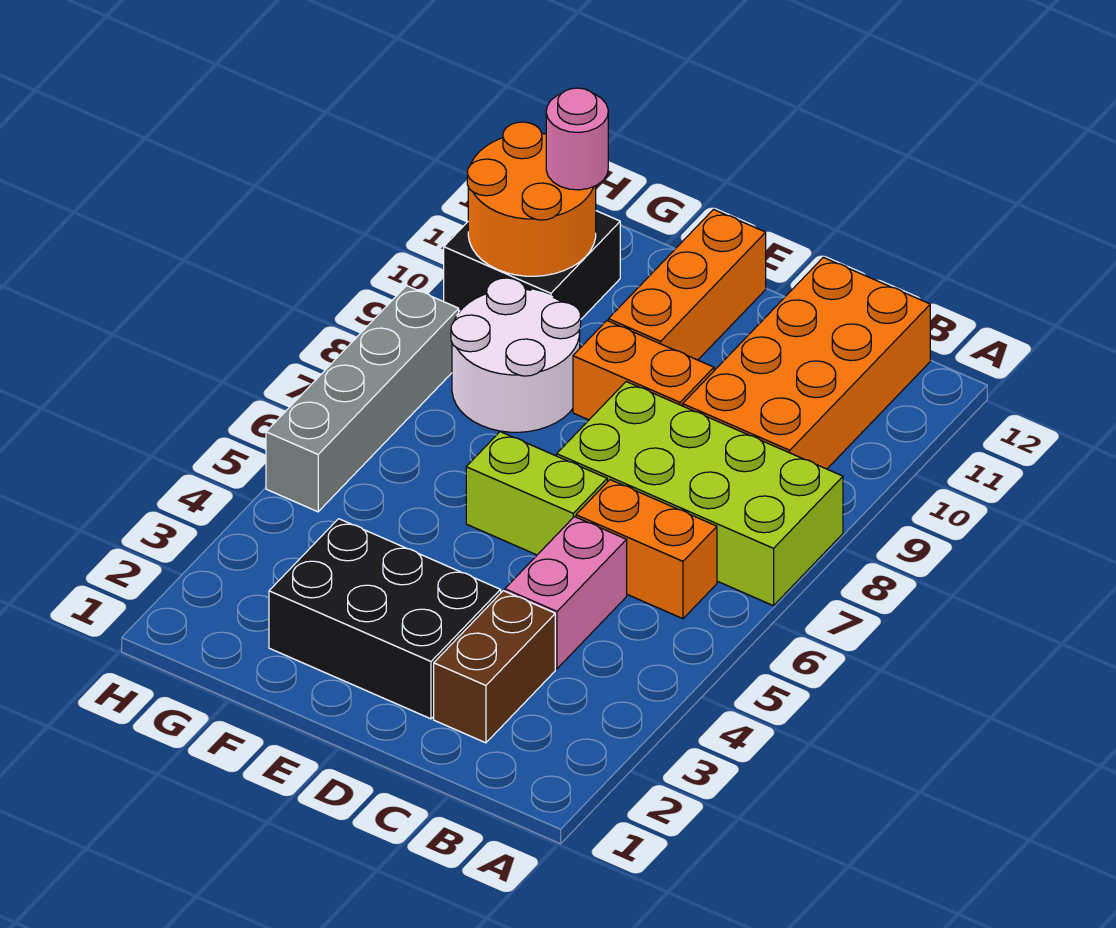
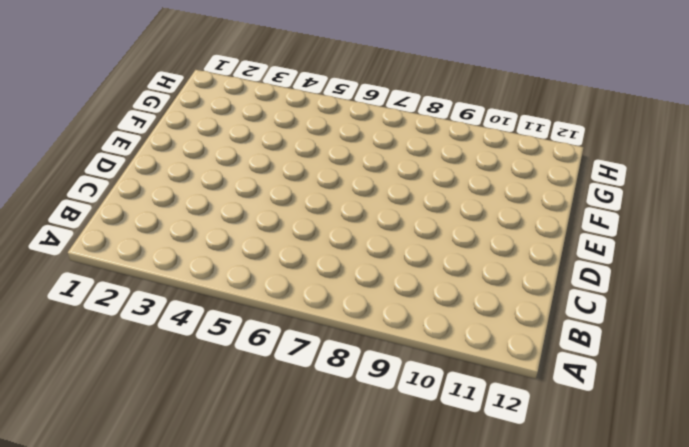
none -> lime brick A7:D8 level 1
none -> orange brick B6:C6 level 1
none -> orange brick B9:C12 level 1

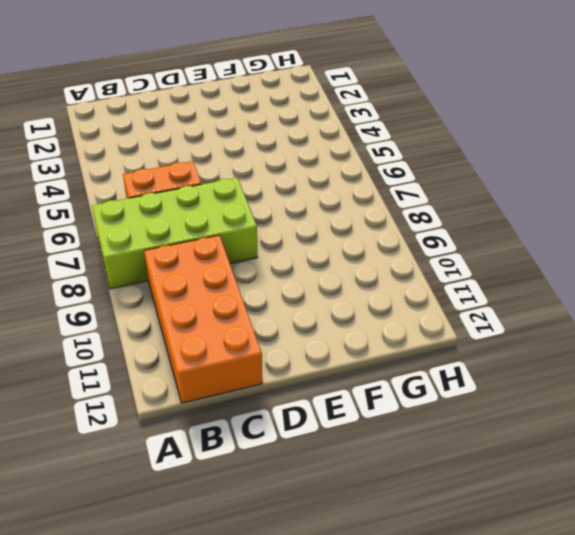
none -> brown brick C2:C3 level 1
none -> pink brick C4:C5 level 1
none -> black brick D2:F3 level 1

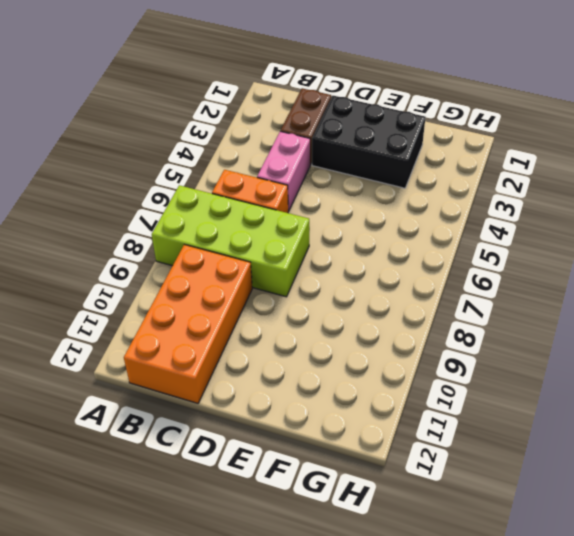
none -> lime brick D6:E6 level 1
none -> orange brick D9:E9 level 1
none -> orange brick E10:E12 level 1

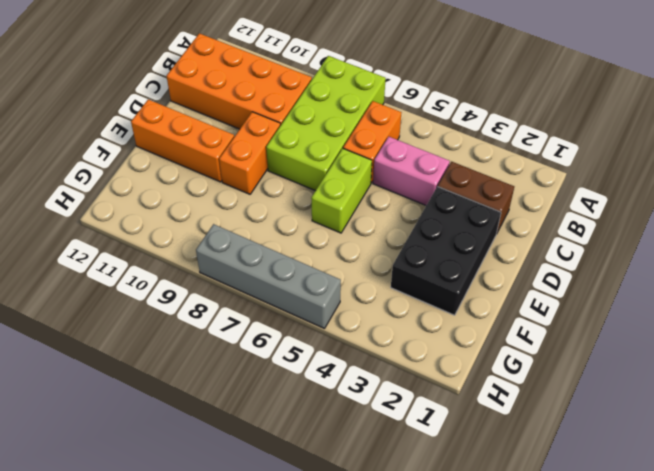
none -> white round brick F8:G9 level 1
none -> black brick G10:H11 level 1
none -> orange round brick G10:H11 level 2

